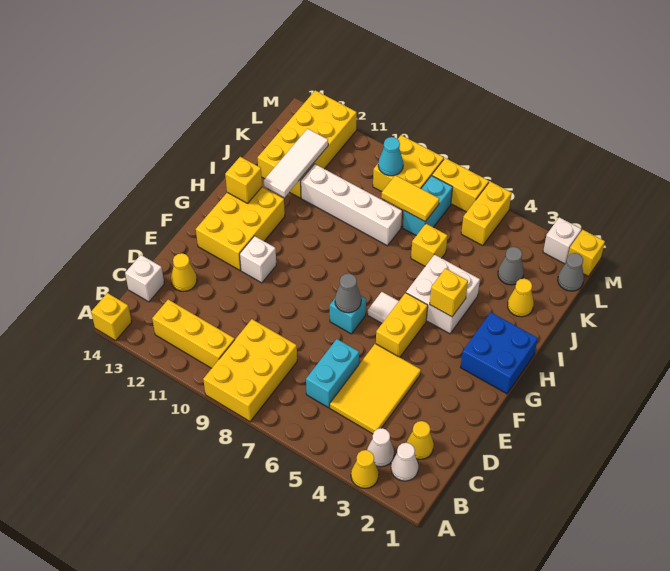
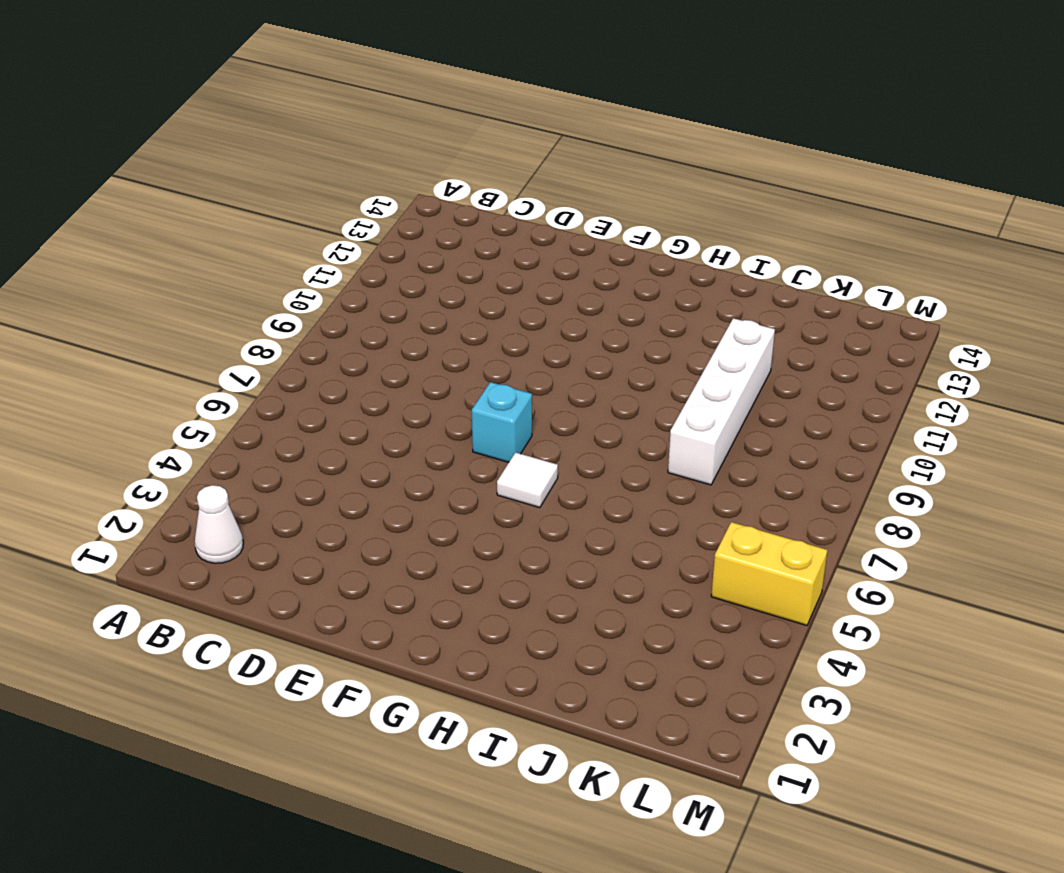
none -> yellow cone A3 level 1
none -> yellow brick A8:C9 level 1
none -> yellow brick A14 level 1
none -> white cone B3 level 1

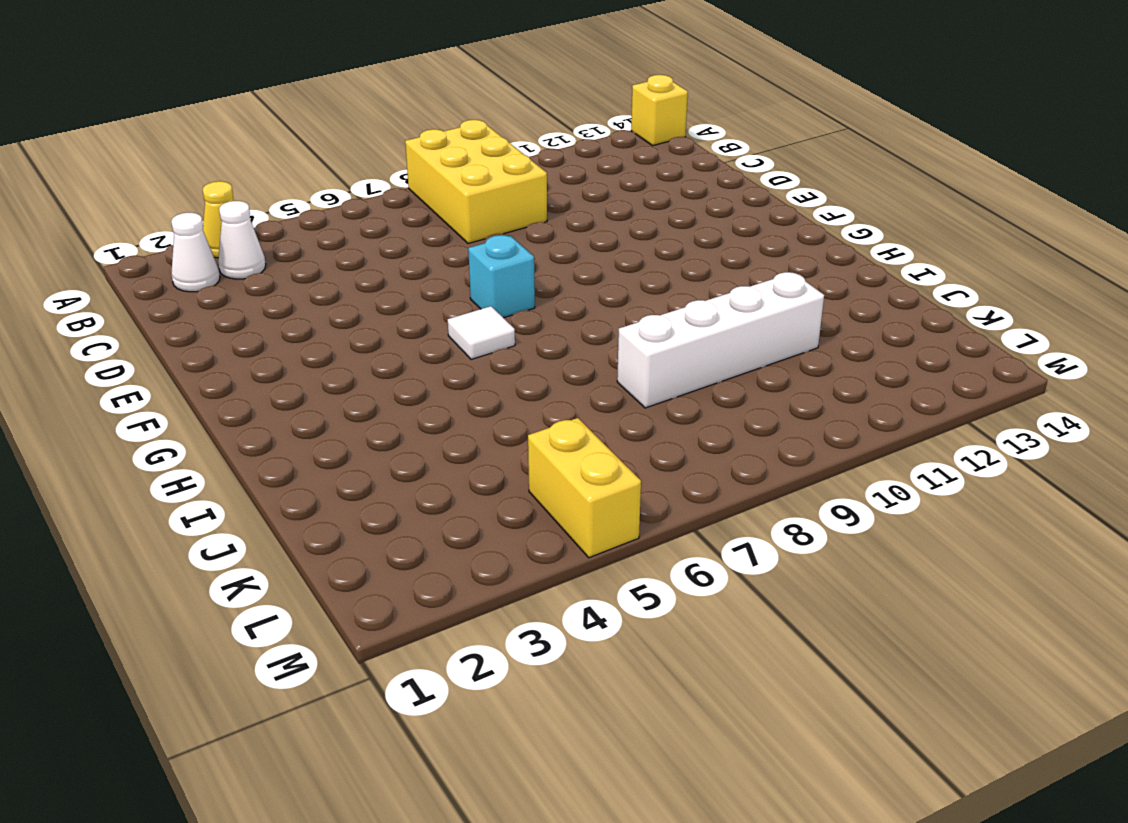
none -> yellow brick B10:B12 level 1
none -> yellow cone C2 level 1
none -> yellow tile C4:E5 level 1
none -> cyan brick C6:D6 level 1

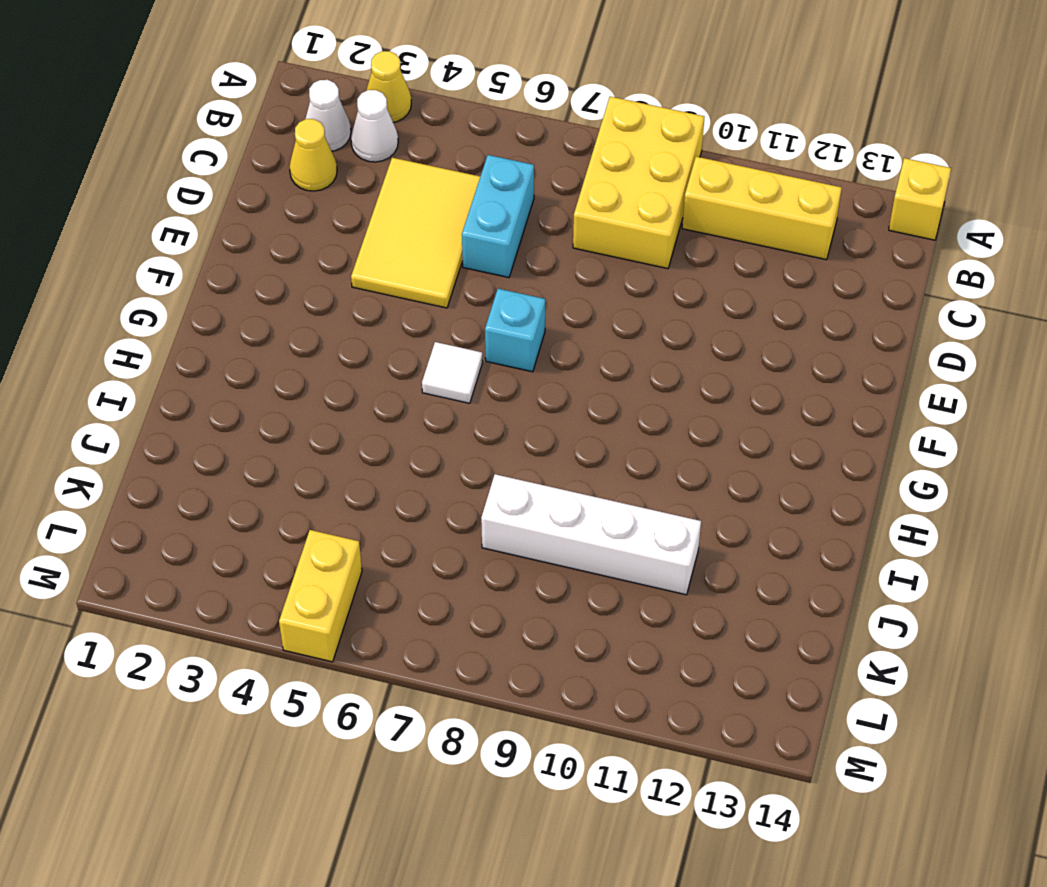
none -> white brick C14 level 1
none -> yellow cone D13 level 1
none -> yellow brick F5:G5 level 1
none -> white brick F11 level 1

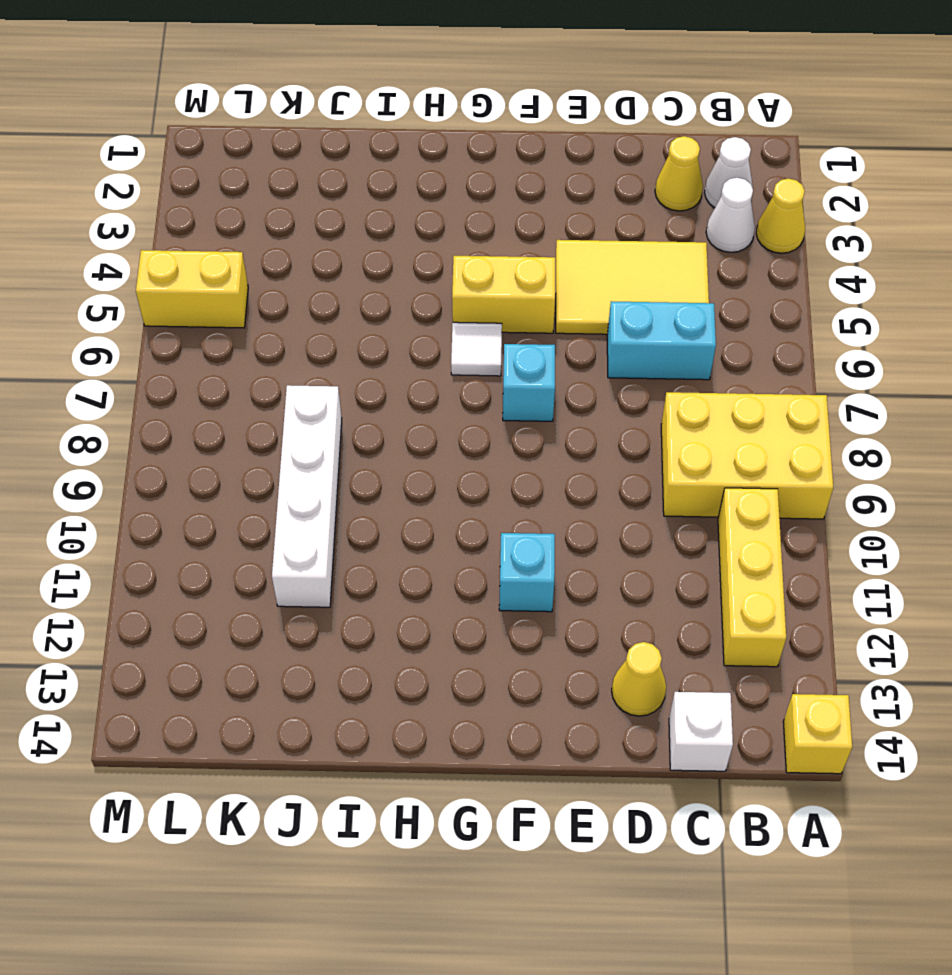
cyan brick F11 level 1 -> white brick F11 level 1
none -> yellow brick F12:H13 level 1
none -> blue brick G1:H2 level 1
none -> white brick H4:I5 level 1
none -> yellow cone J2 level 1

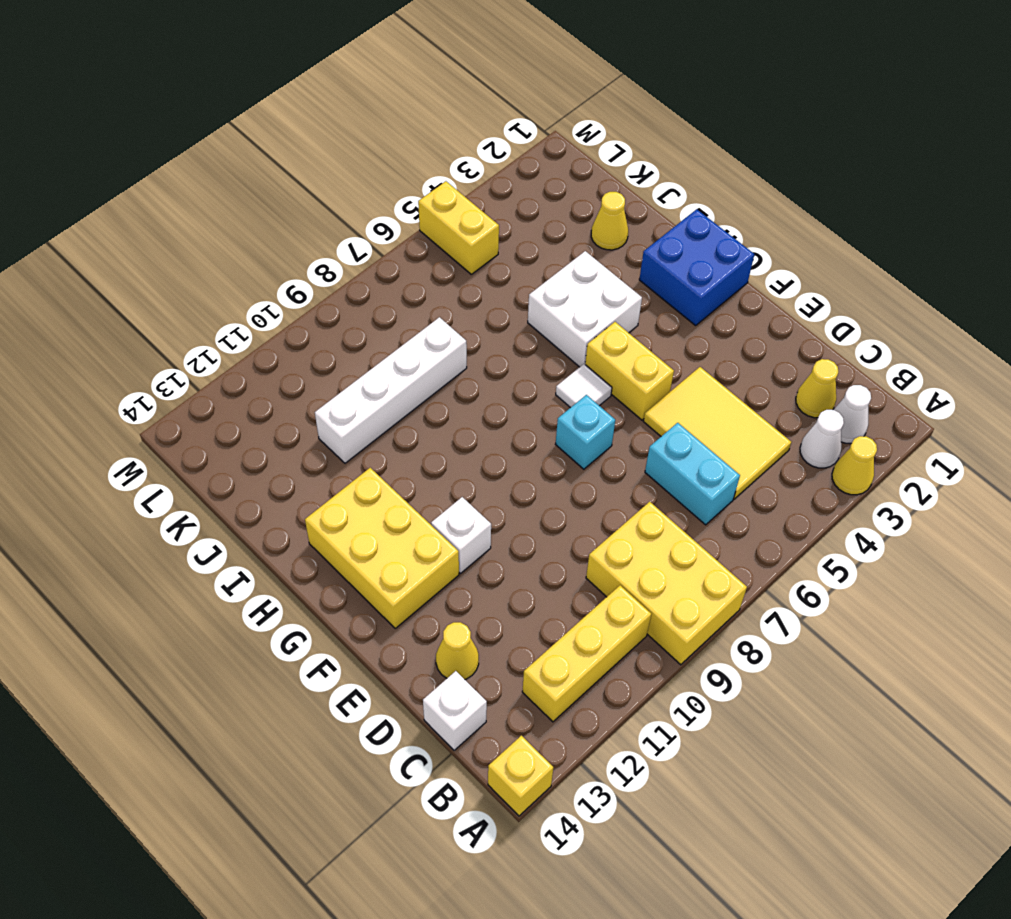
none -> yellow brick J6 level 1
none -> yellow brick J12:M13 level 1
none -> grey cone K3 level 1
none -> cyan brick K7:L7 level 1

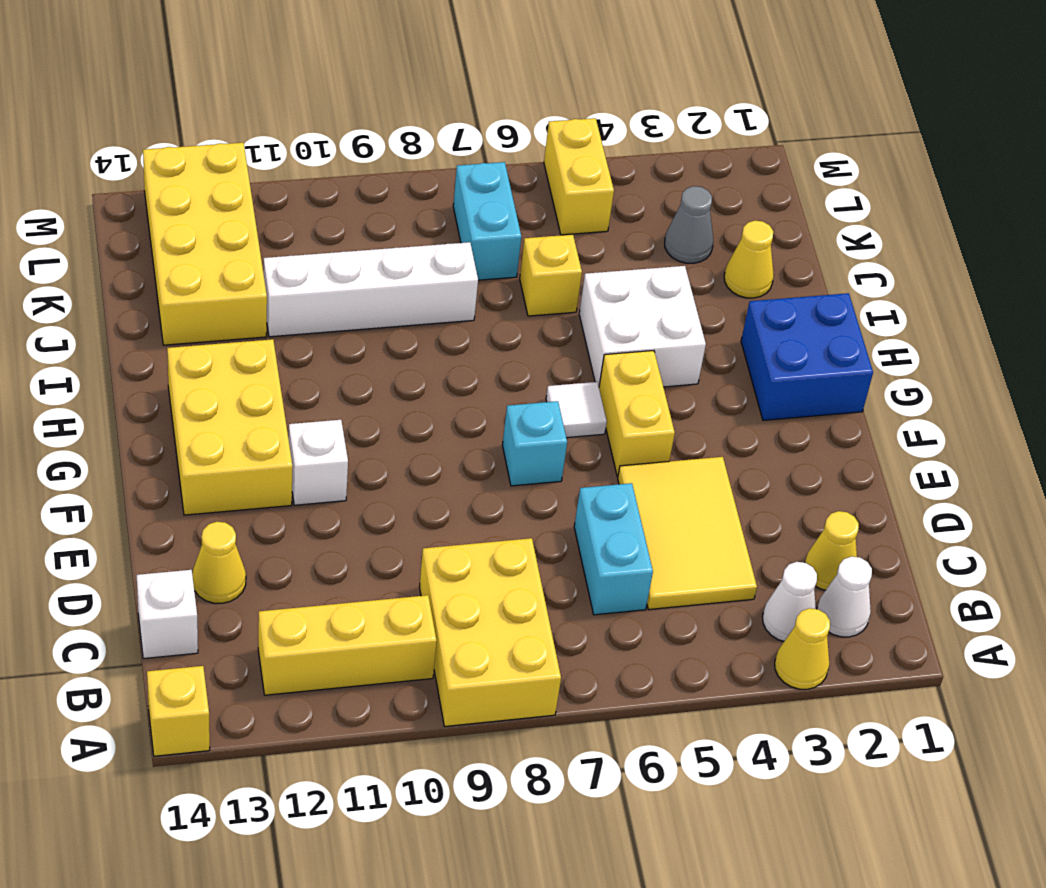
none -> grey cone L1 level 1
none -> yellow brick L8:M9 level 1
none -> yellow brick M1 level 1
none -> white brick M2 level 1

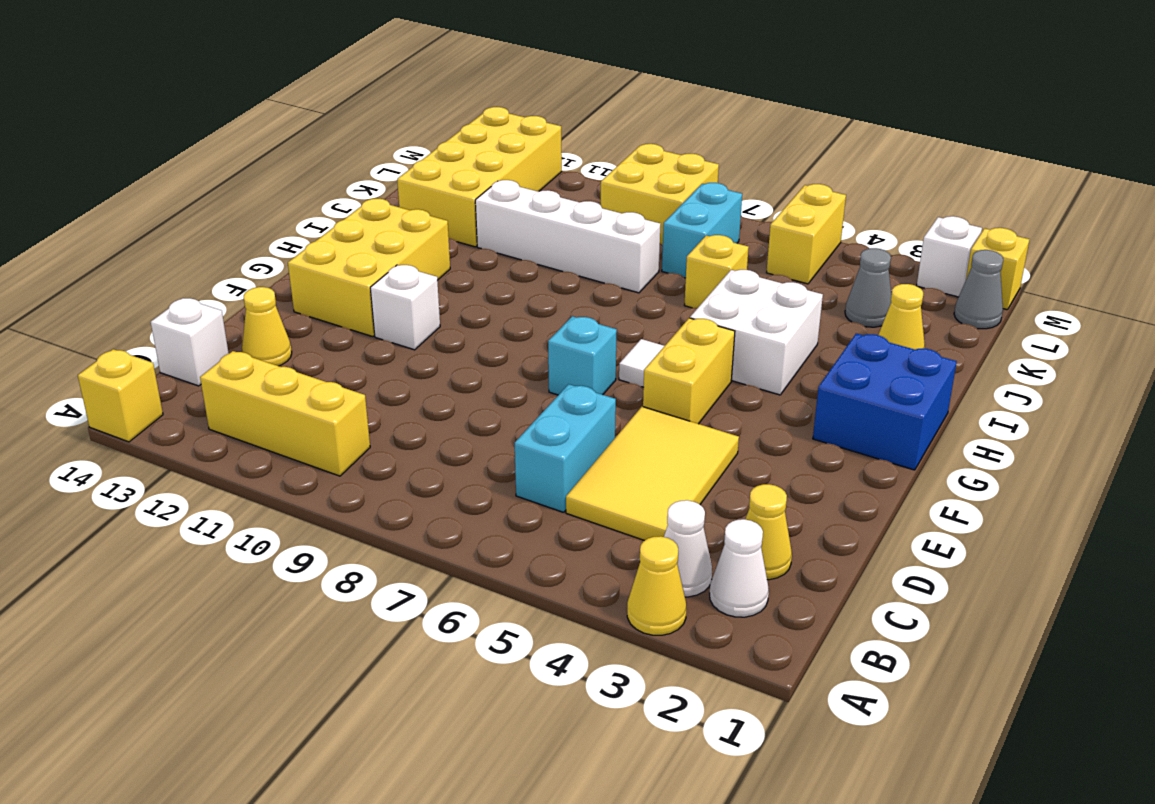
none -> yellow brick A8:C9 level 1
none -> yellow brick M6:M7 level 1
none -> grey cone F7 level 2
none -> yellow brick H4 level 2

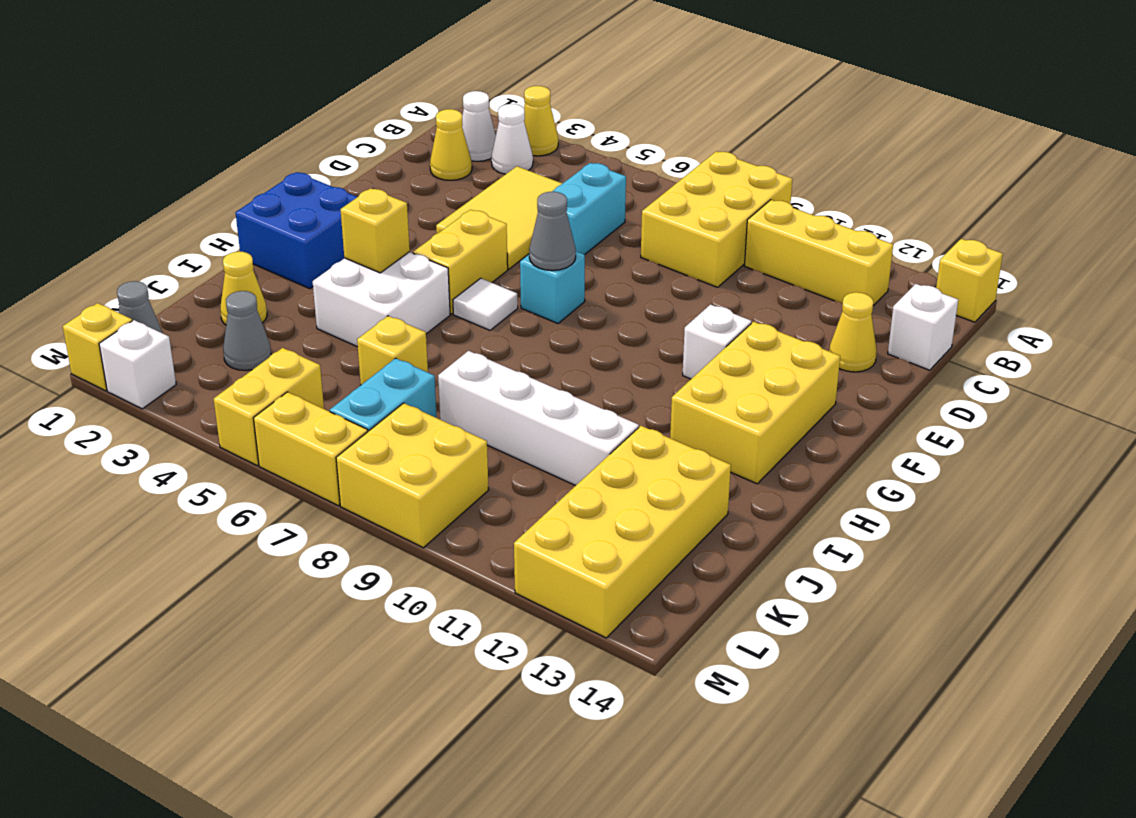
none -> yellow brick H13 level 2
none -> white tile I12:K12 level 2
none -> yellow tile K7:K8 level 2
none -> cyan cone L9 level 2

